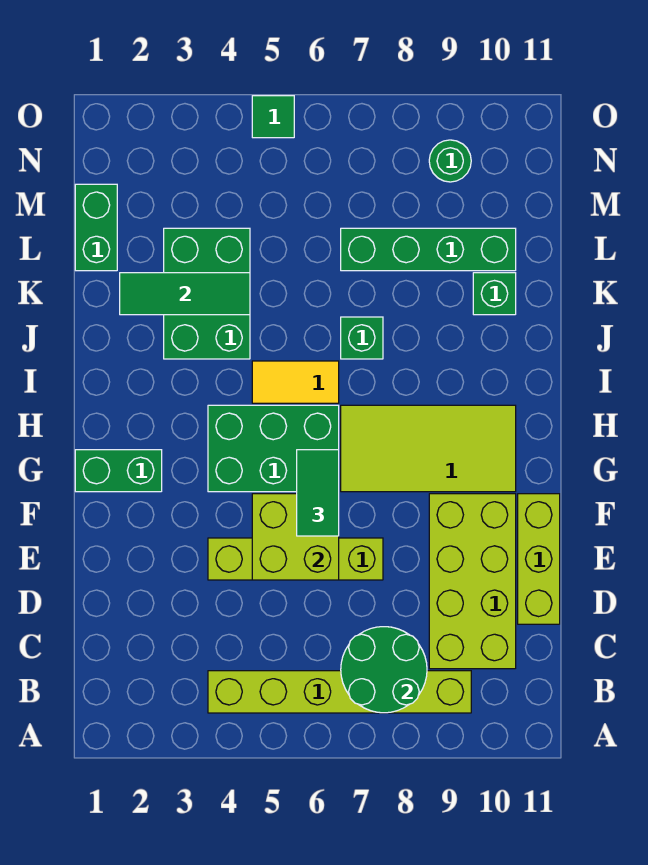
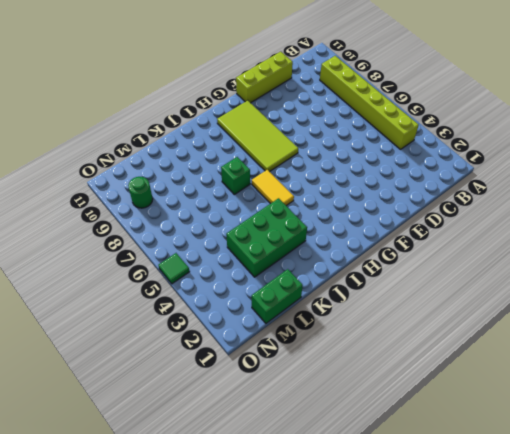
none -> lime brick C9:F10 level 1
none -> lime brick E4:E7 level 1
none -> green brick G1:G2 level 1

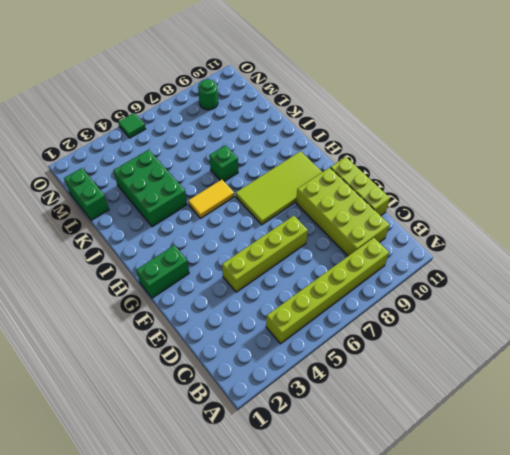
none -> green brick G4:H6 level 1
none -> green brick K10 level 1
none -> green brick L7:L10 level 1

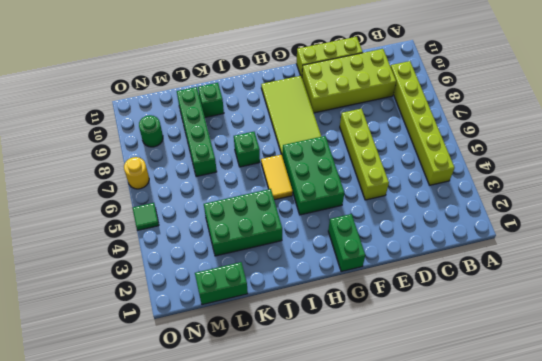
yellow round brick O7 level 1 -> none
none -> green round brick B7:C8 level 2
none -> lime brick E5:F6 level 2
none -> green tile K2:K4 level 2

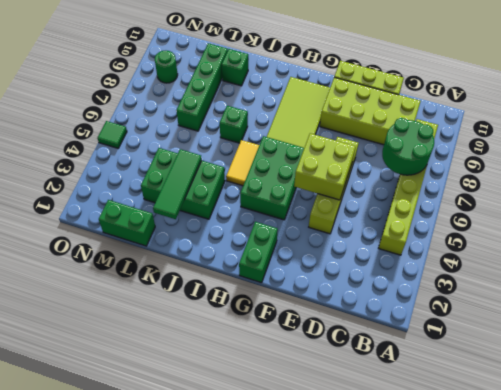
none -> green tile F6:G6 level 3

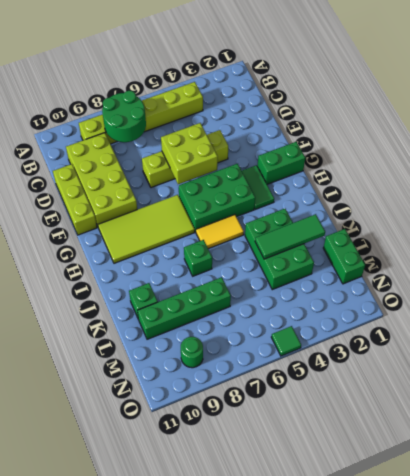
green tile G3:H3 level 1 -> green tile F6:G6 level 3

